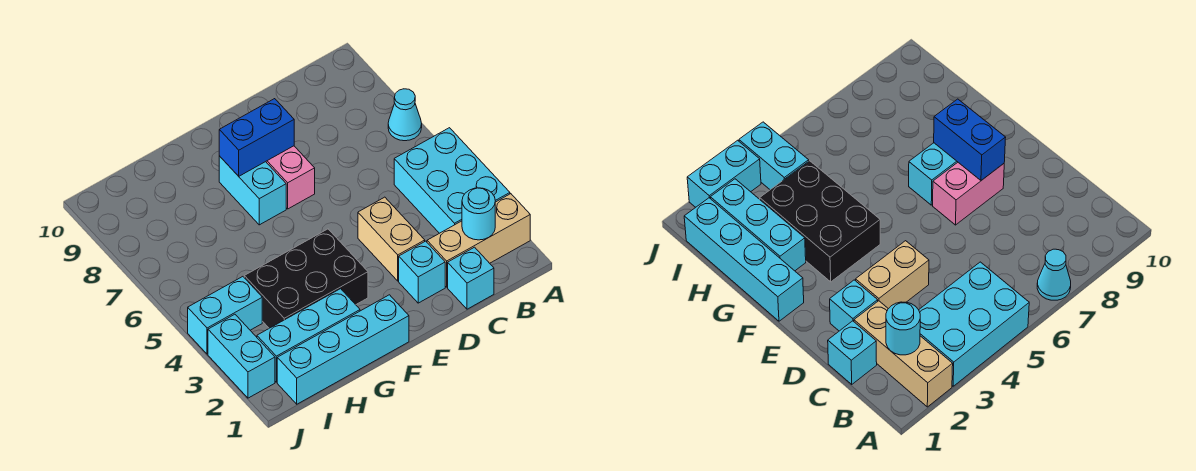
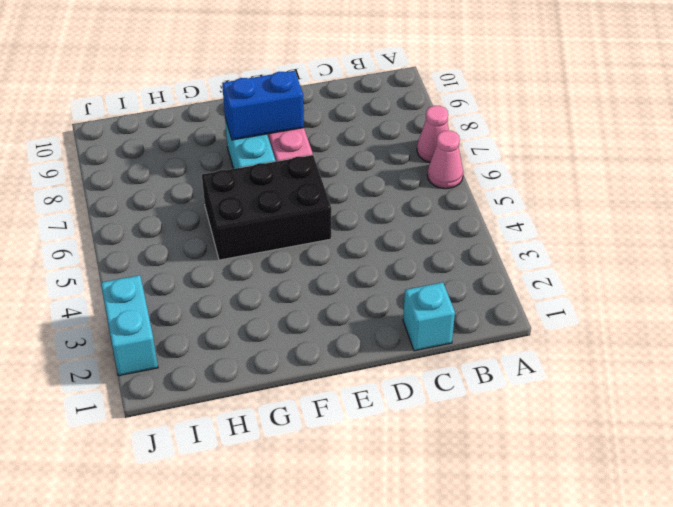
pink cone A6 level 1 -> none
pink cone A7 level 1 -> cyan cone A7 level 1
black brick E5:G6 level 1 -> black brick F3:H4 level 1
none -> tan brick A2:C2 level 1
none -> cyan brick A3:B5 level 1
none -> cyan brick D2 level 1

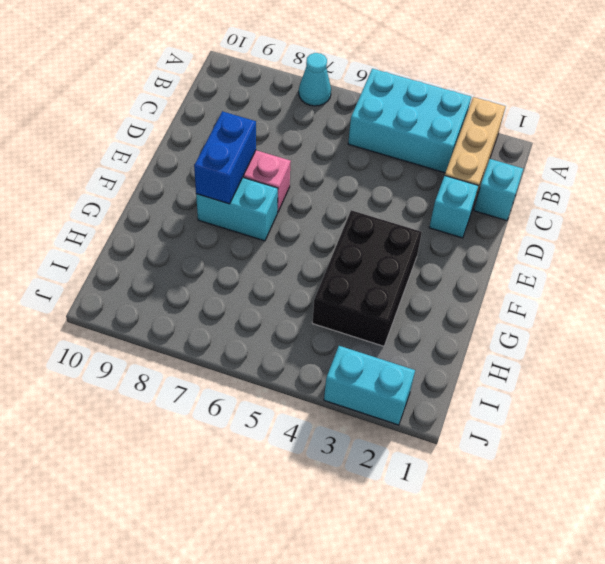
none -> tan brick D3:D4 level 1
none -> cyan brick F1:I1 level 1
none -> cyan brick G2:I2 level 1

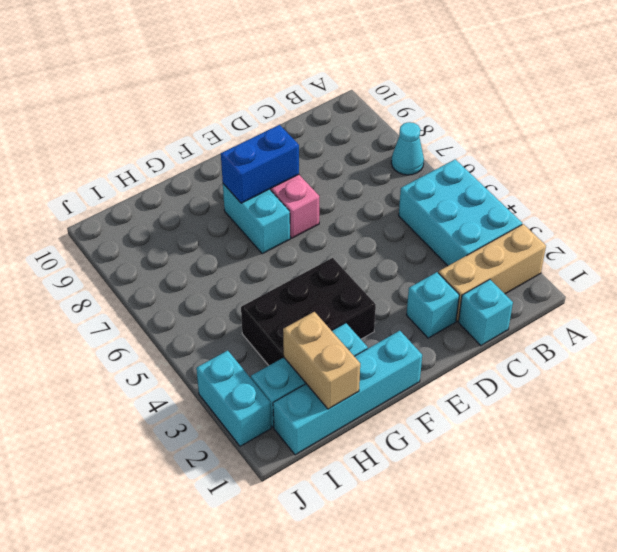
tan brick H1:H2 level 2 -> tan brick D3:D4 level 1
none -> cyan brick I4:J4 level 1
none -> cyan round brick B2 level 2

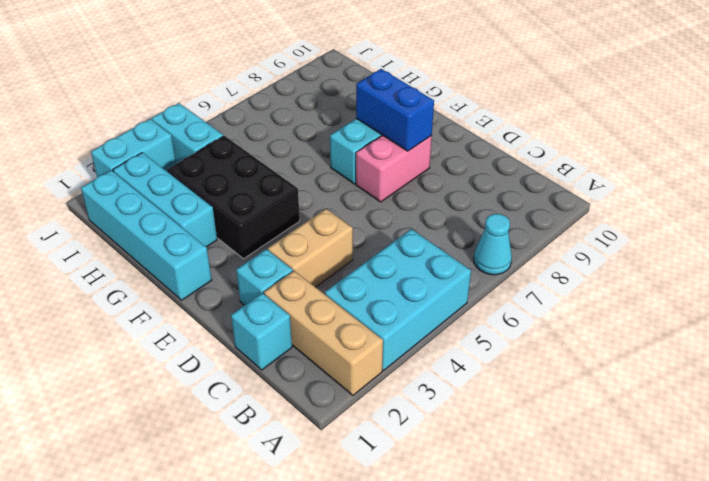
none -> cyan round brick B2 level 2

